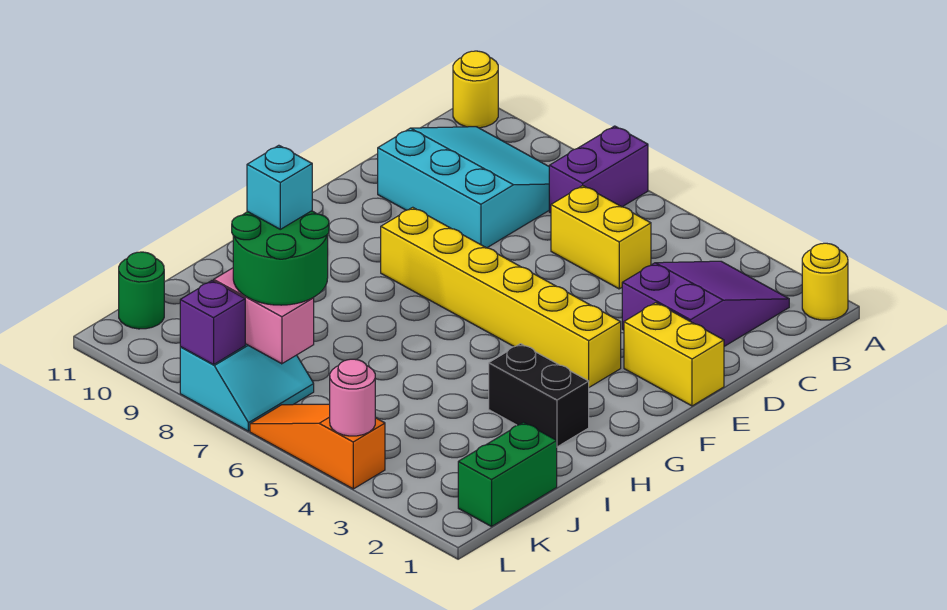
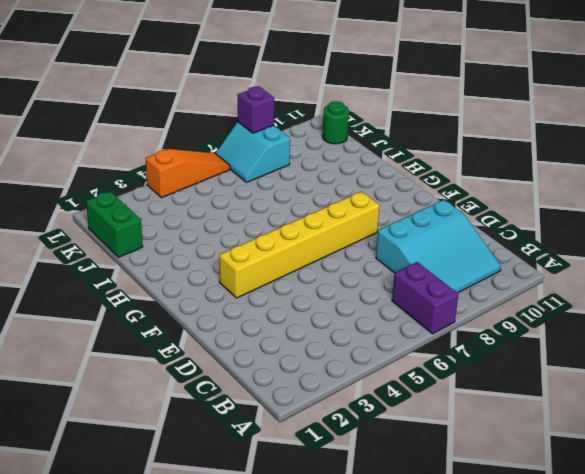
none -> yellow round brick A1 level 1
none -> yellow round brick A11 level 1
none -> purple slope B2:D3 level 1 top D

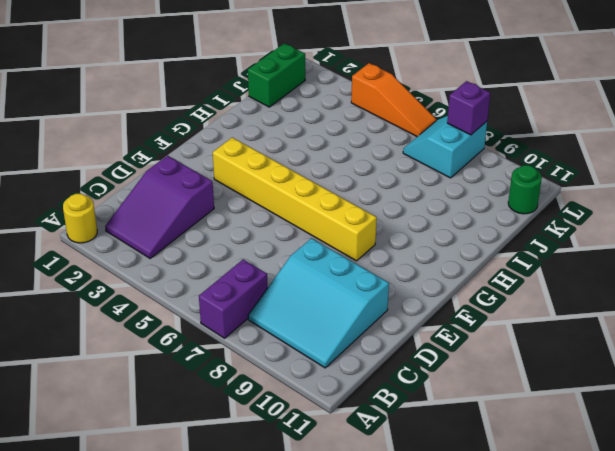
none -> yellow round brick A11 level 1
none -> yellow brick C5:C6 level 1
none -> yellow brick E1:E2 level 1

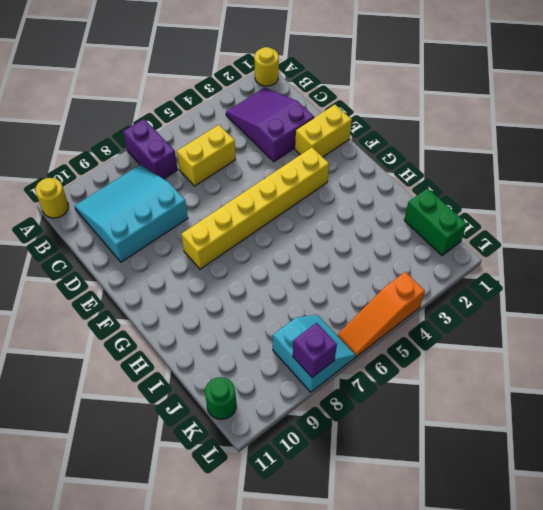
none -> black brick H2:H3 level 1
none -> pink brick K7:K8 level 2
none -> pink round brick L4 level 2

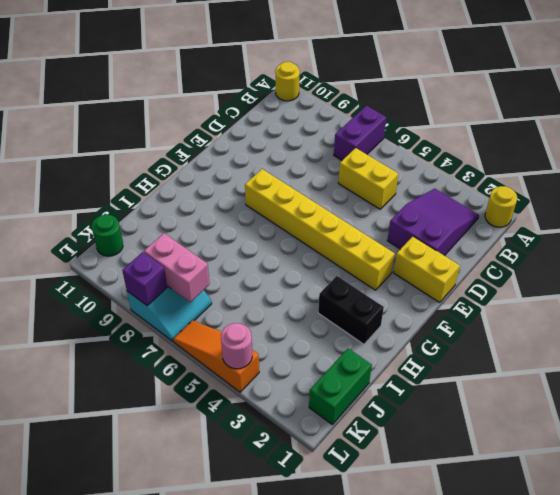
none -> cyan slope B8:D10 level 1 top D
none -> green round brick J7:K8 level 3
none -> cyan brick J8 level 4

